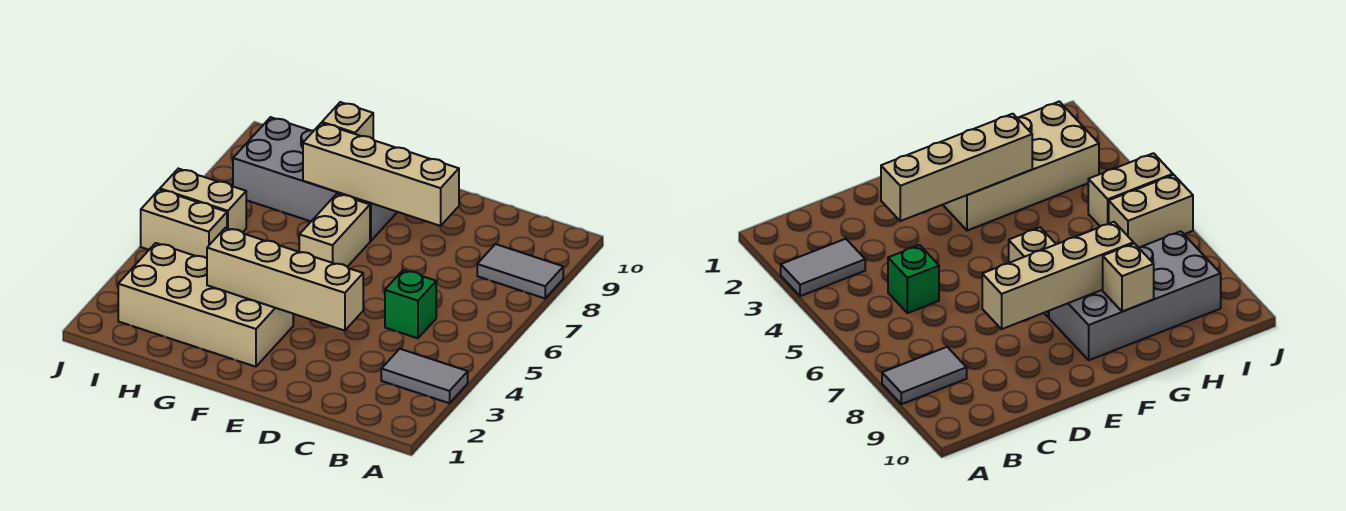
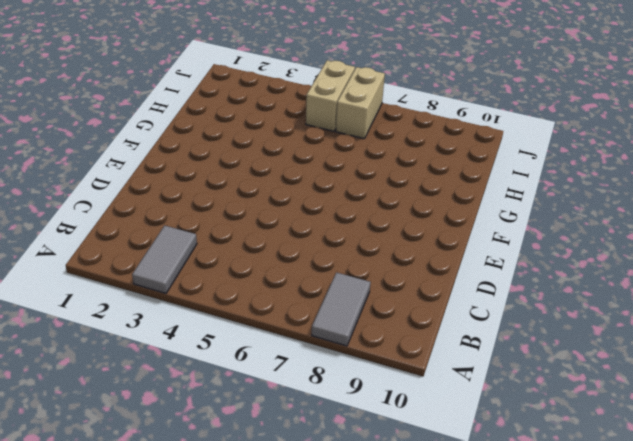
none -> green brick C5 level 1
none -> tan brick F2:I3 level 1

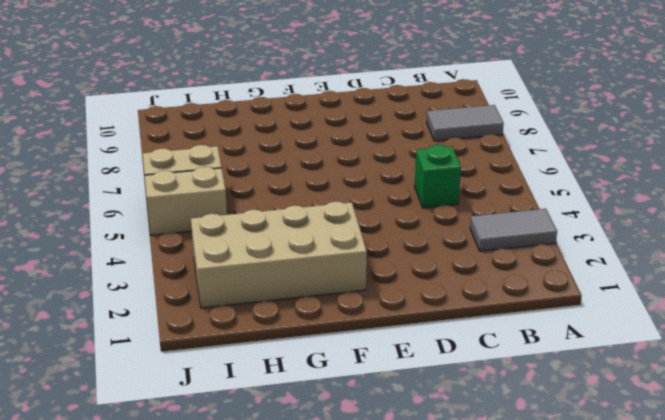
none -> tan brick F6:F7 level 1
none -> grey brick F8:I9 level 1

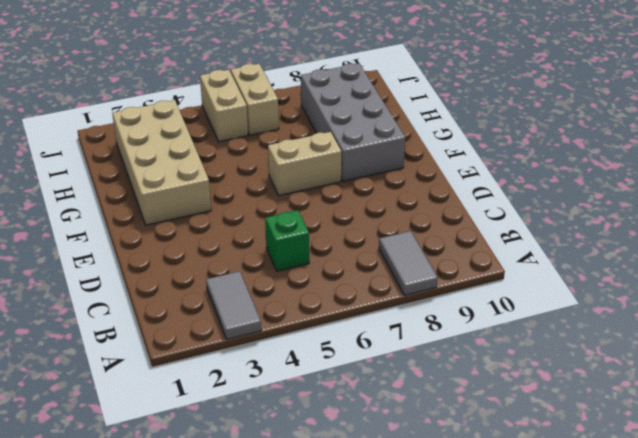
none -> tan brick D3:G3 level 2
none -> tan brick D8:G8 level 2

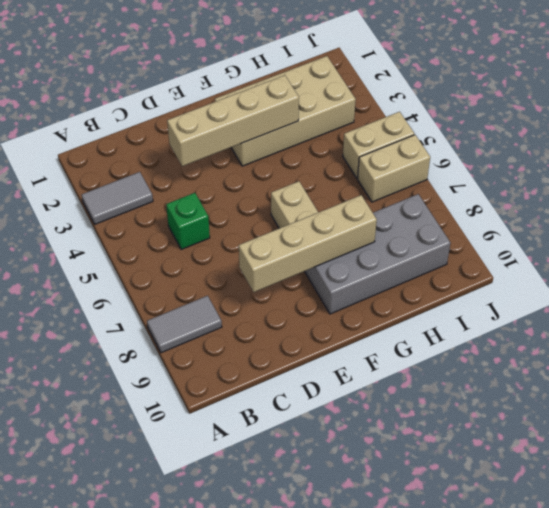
none -> tan brick G9 level 2

